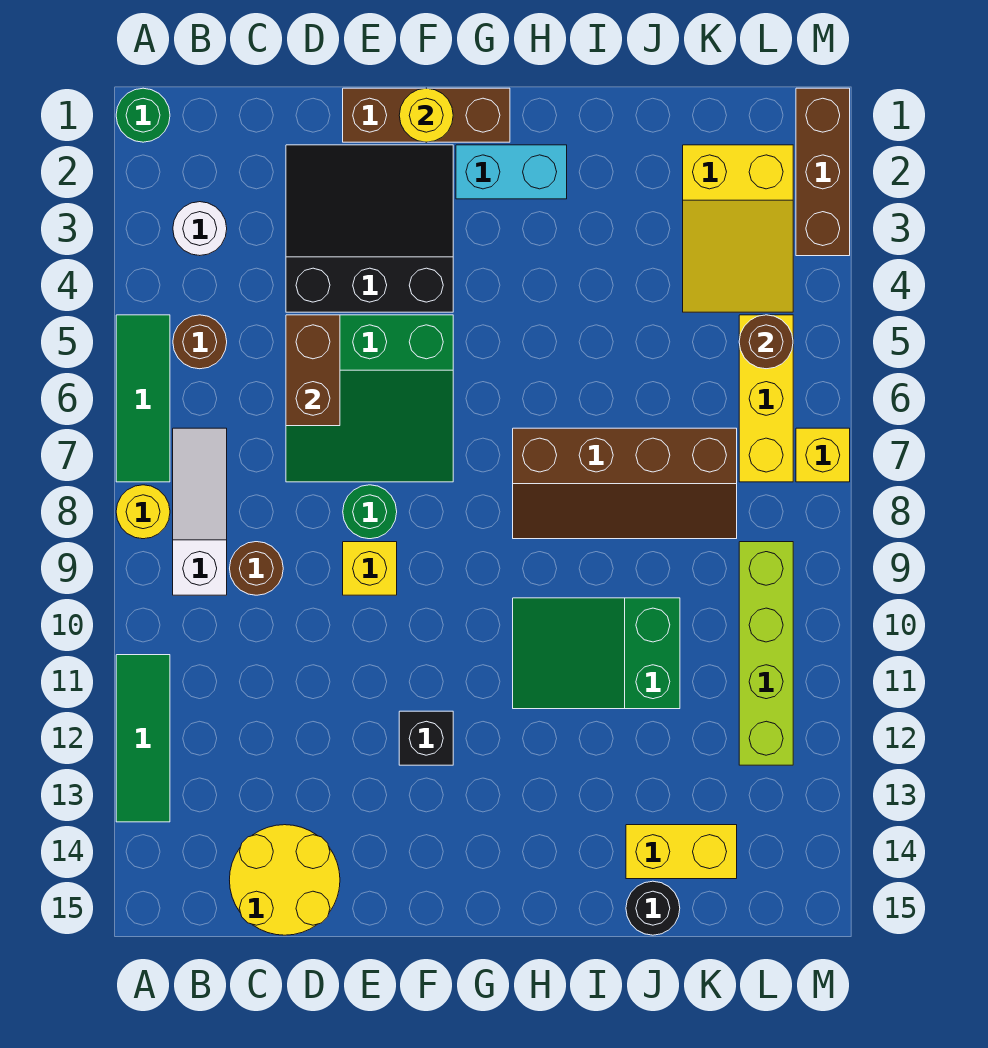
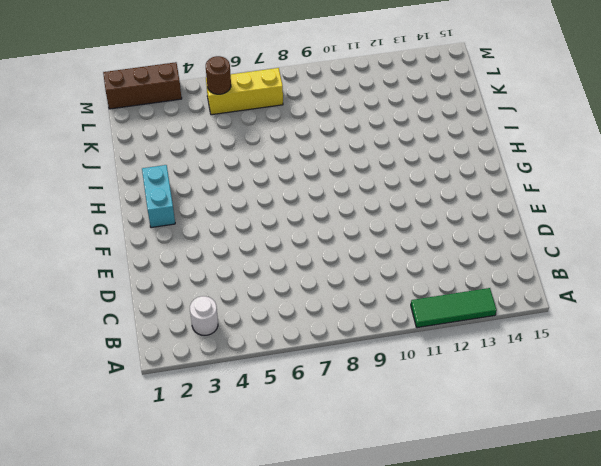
none -> green round brick A1 level 1
none -> green tile A5:A7 level 1
none -> yellow round brick A8 level 1

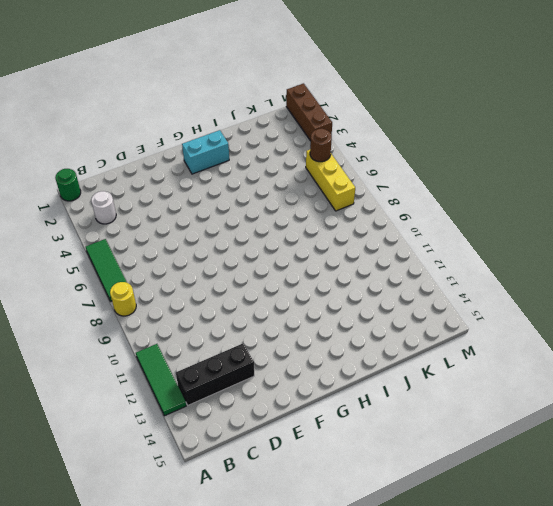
black brick B13:D13 level 1 -> none
none -> brown round brick B5 level 1
none -> white slope B7:B9 level 1 top 9
none -> brown round brick C9 level 1

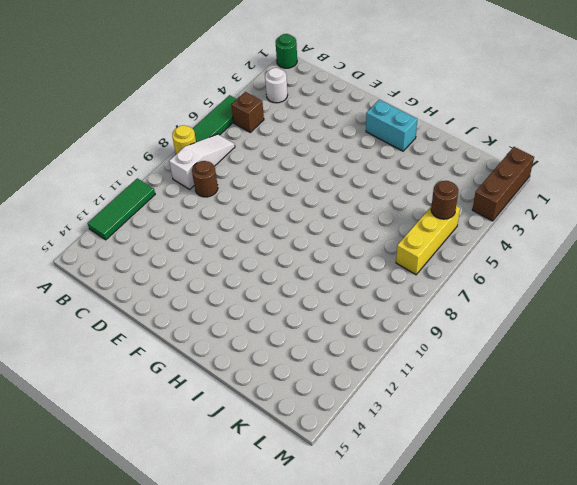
brown brick B5 level 1 -> brown round brick B5 level 1
none -> yellow round brick C14:D15 level 1
none -> black slope D2:F4 level 1 top 4
none -> green slope D5:F7 level 1 top 5

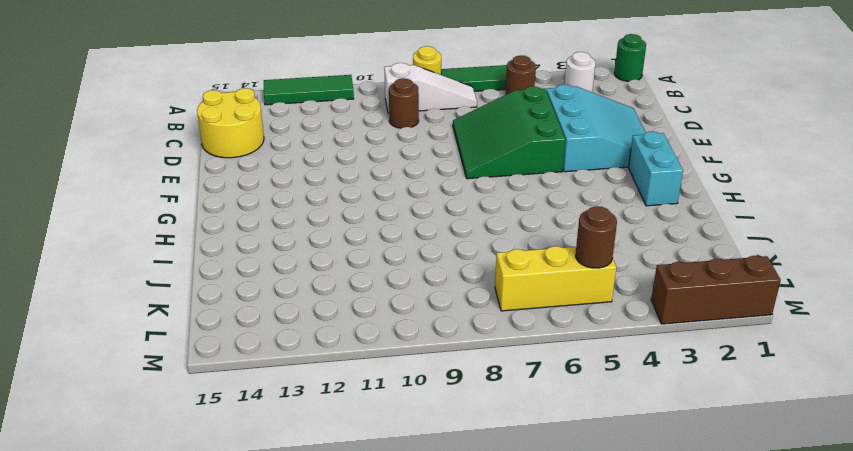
cyan slope D2:F4 level 1 top 4 -> black slope D2:F4 level 1 top 4
none -> brown brick E1:G1 level 1
none -> green round brick E8 level 1
none -> yellow brick E9 level 1

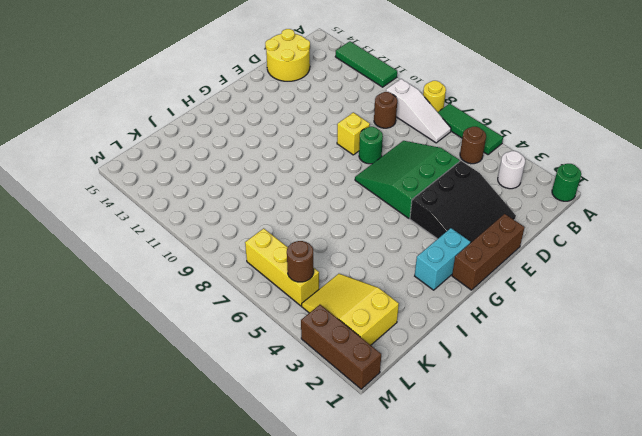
none -> black brick F12 level 1
none -> brown slope H7:K8 level 1 top 7
none -> green slope H10:J11 level 1 top J

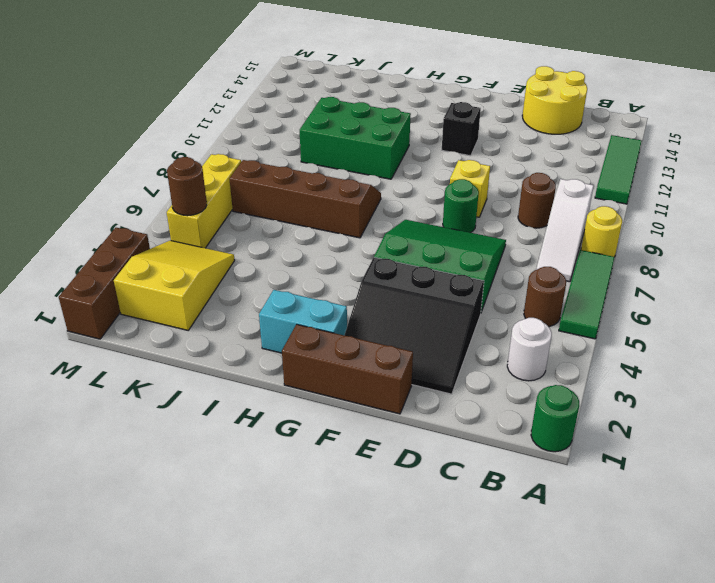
green brick H10:J11 level 1 -> green slope H10:J11 level 1 top J
none -> yellow brick J14:K14 level 1
none -> black round brick J15 level 1
none -> lime brick L9:L12 level 1

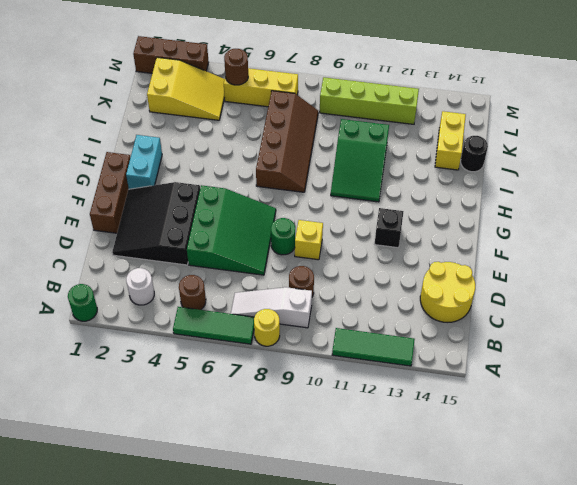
none -> yellow brick M7 level 1
none -> brown brick D5:D6 level 2
none -> yellow round brick F1 level 2

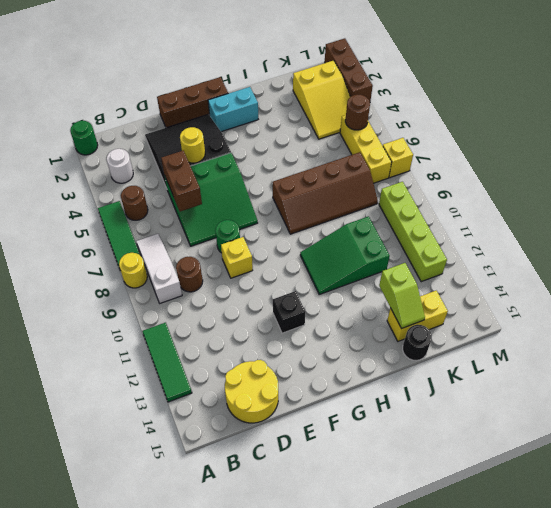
yellow round brick E4 level 2 -> yellow round brick F1 level 2
lime slope J13:J14 level 2 top 13 -> none

